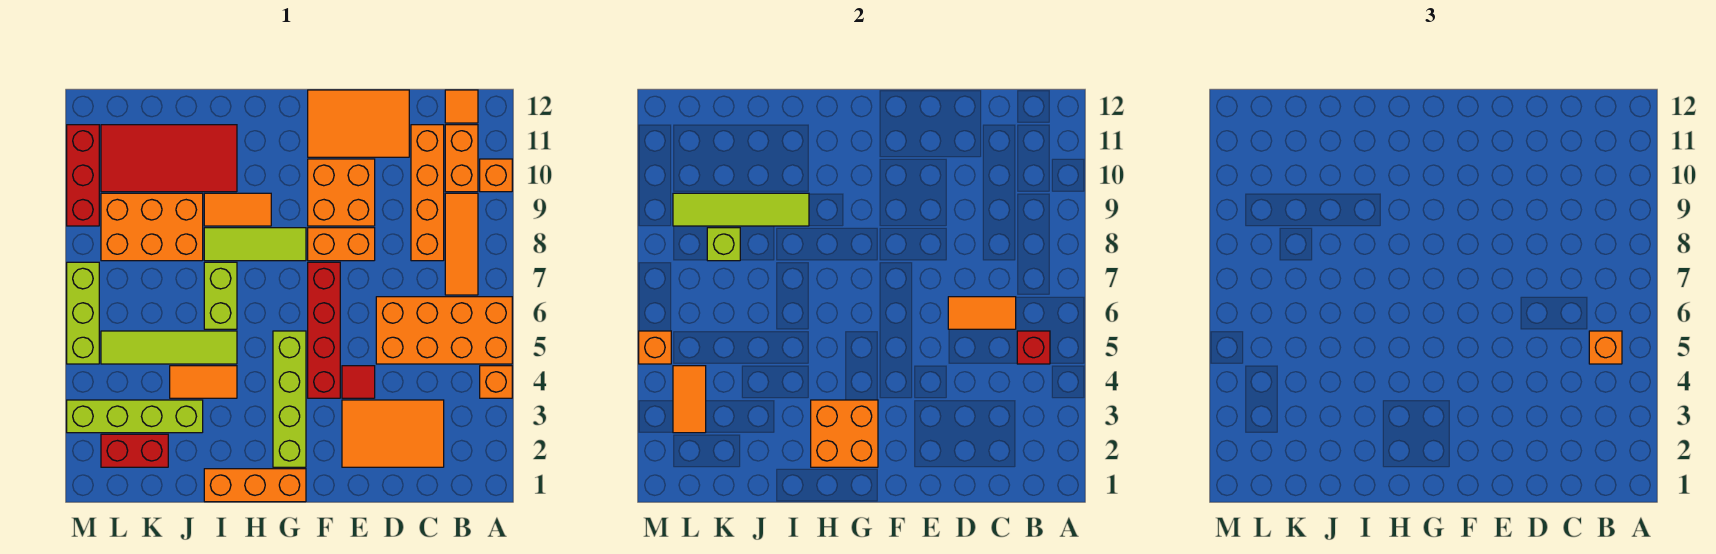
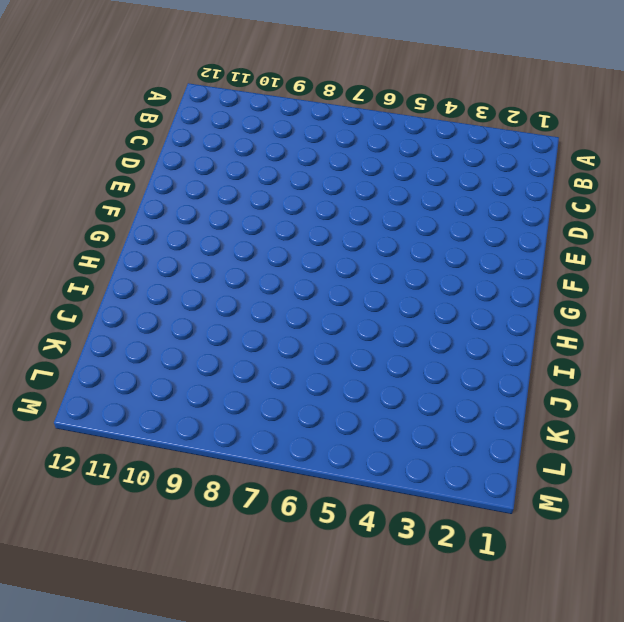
none -> orange brick A4 level 1
none -> orange brick A5:D6 level 1
none -> orange brick A10 level 1
none -> orange tile B7:B9 level 1

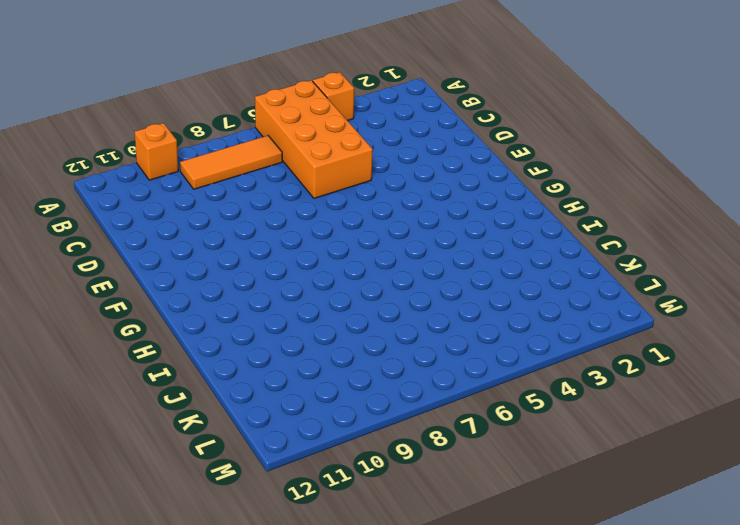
none -> orange brick B10:B11 level 1
none -> orange tile B12 level 1
none -> orange tile C2:E3 level 1
none -> orange brick C8:C11 level 1

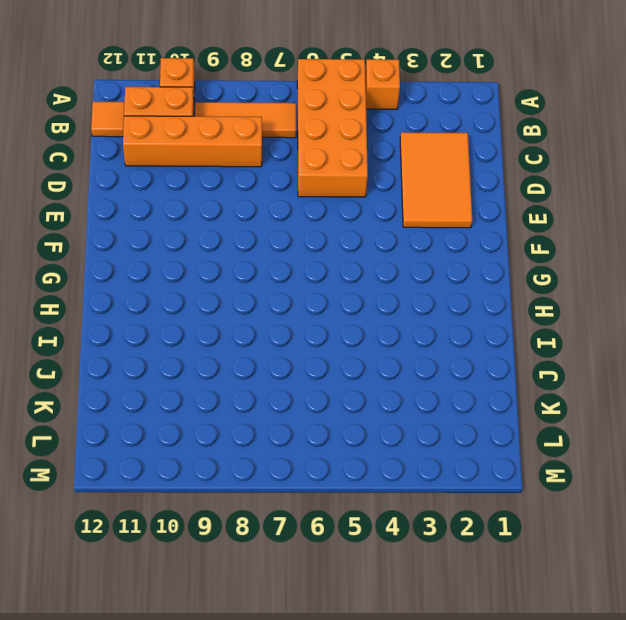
none -> orange tile D11:F12 level 1
none -> red tile E4 level 1
none -> orange brick E8:F8 level 1
none -> orange brick E9:F10 level 1

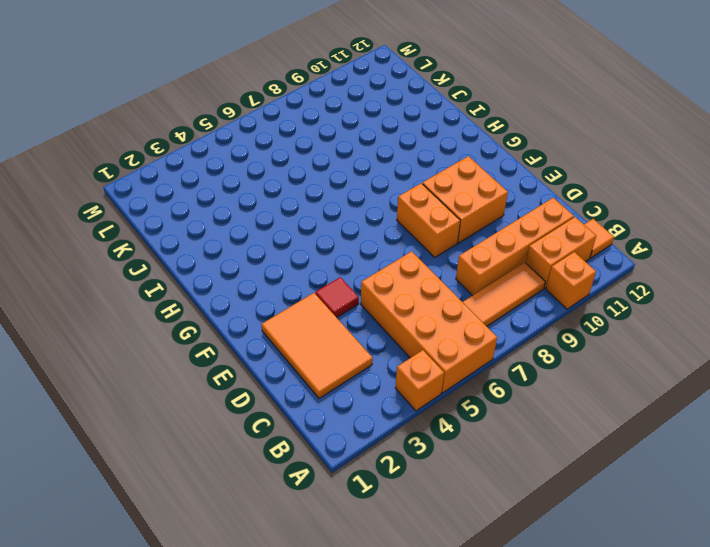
none -> orange tile D11:F12 level 1
none -> red brick F4:F7 level 1
none -> orange brick G1:I1 level 1
none -> lime brick G2:G5 level 1

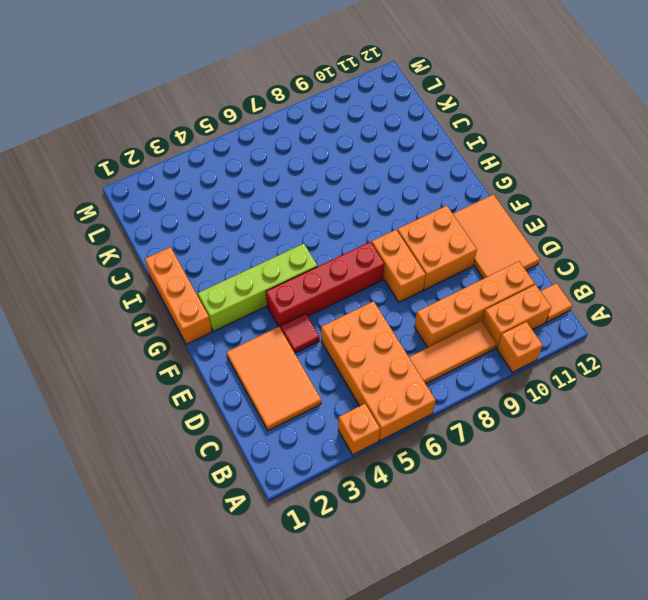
none -> lime tile G8:I8 level 1
none -> orange tile H9:I9 level 1
none -> orange tile I4:J4 level 1
none -> lime tile I5:L5 level 1

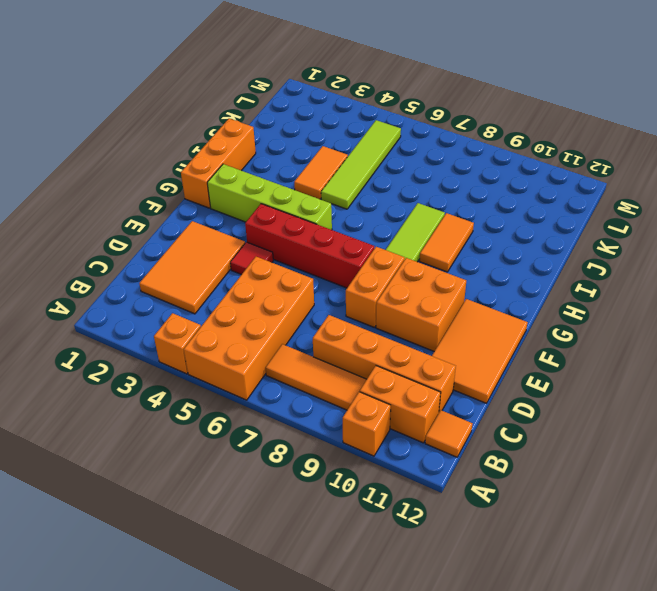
none -> lime brick I6:I7 level 1
none -> red tile I10:L11 level 1
none -> lime brick J3:M3 level 1
none -> orange brick J8:L9 level 1

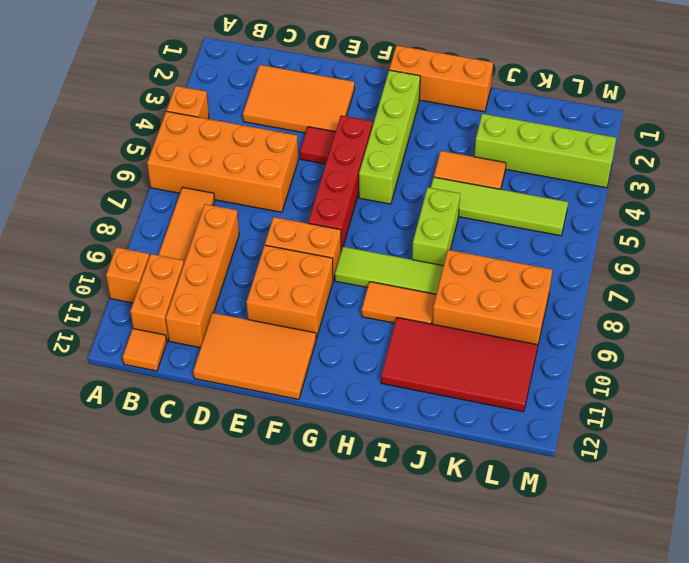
none -> red brick K2:L2 level 1
none -> lime brick M5:M7 level 1
none -> red brick M9:M11 level 1
none -> red brick B5 level 2

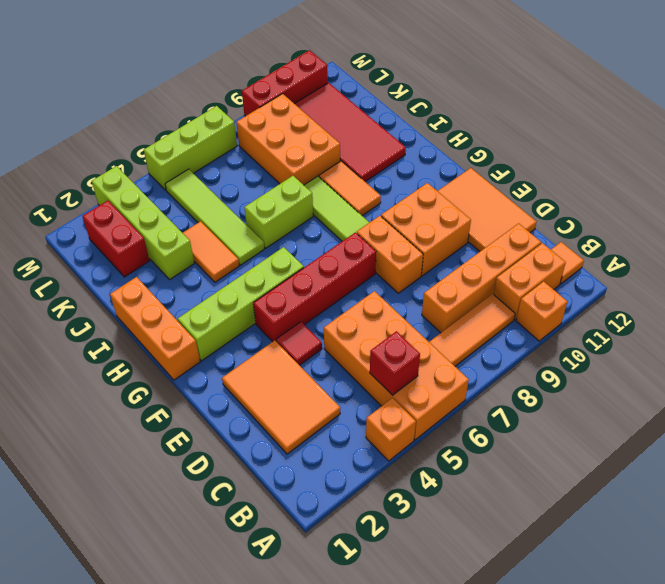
none -> orange tile C6:D6 level 2
none -> orange brick G2:H3 level 2
none -> lime tile I9:L9 level 2
none -> lime brick K8 level 2

